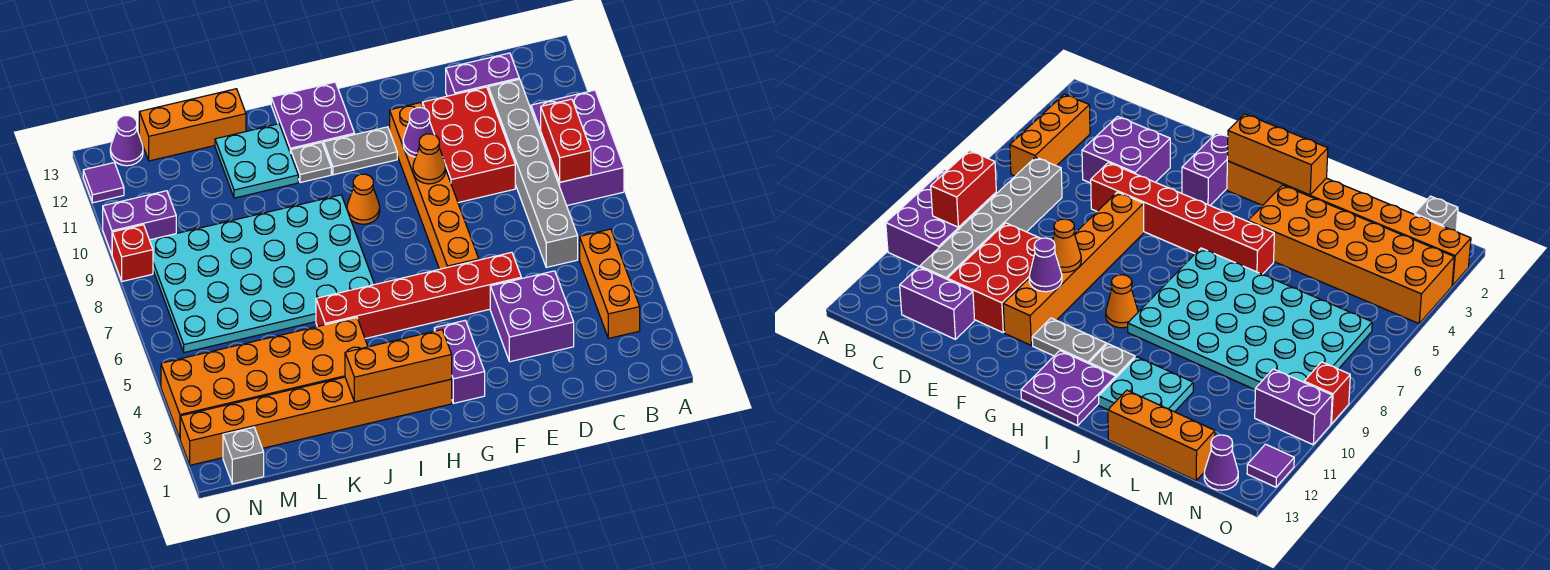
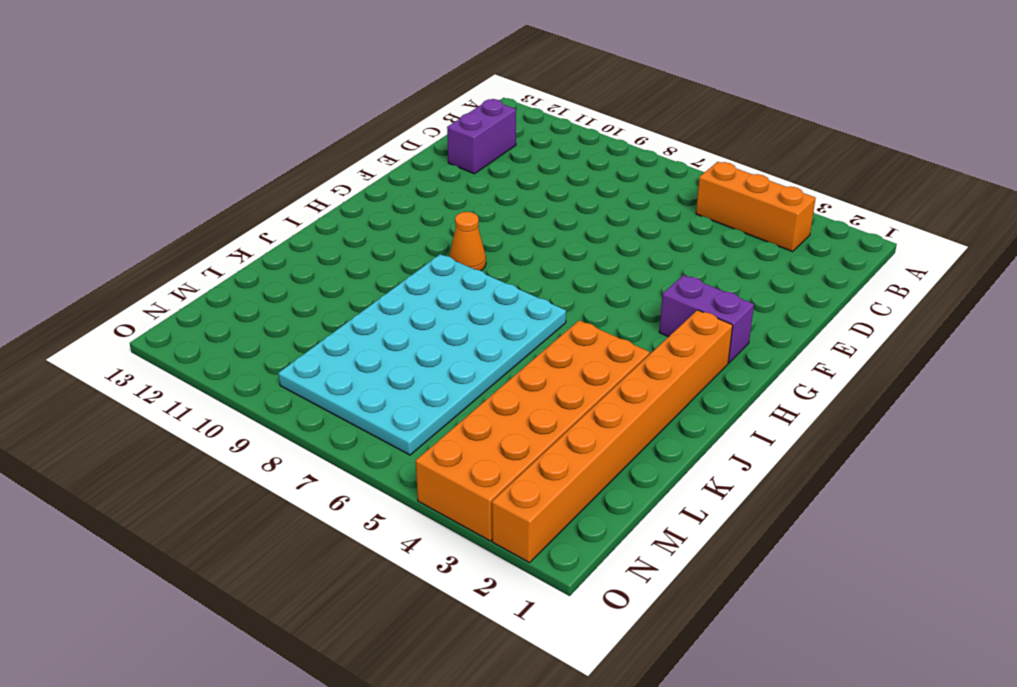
none -> purple brick A8:B10 level 1
none -> grey brick C6:C11 level 1
none -> purple brick D3:E4 level 1

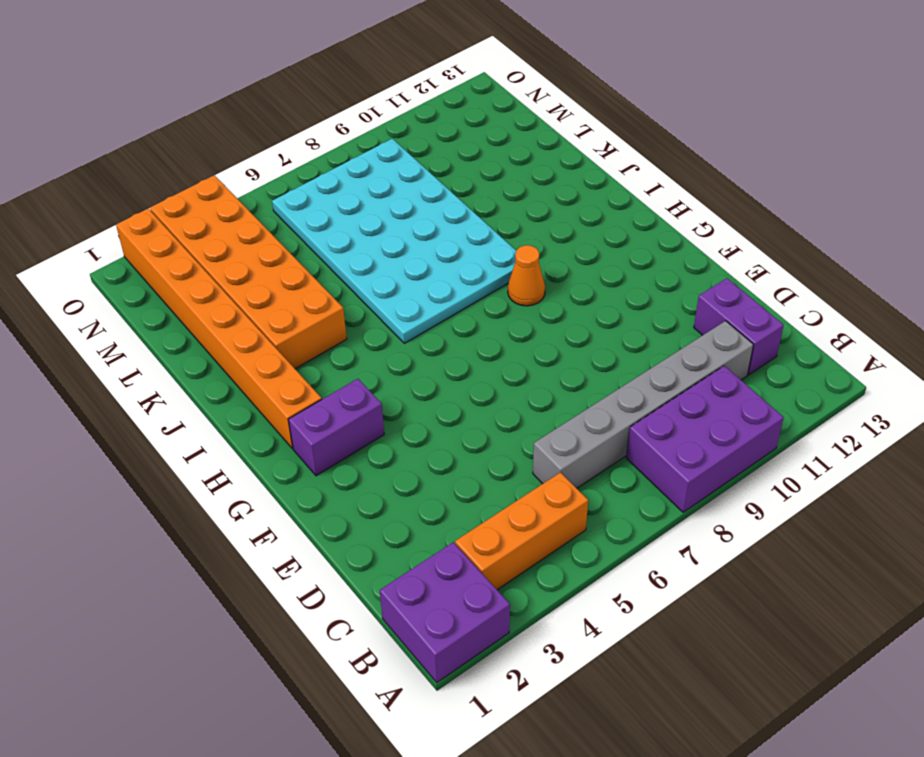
purple brick A1:B2 level 1 -> purple brick D3:E4 level 1
none -> red brick D9:E11 level 1
none -> red brick E5:J5 level 1
none -> orange brick F6:F11 level 1

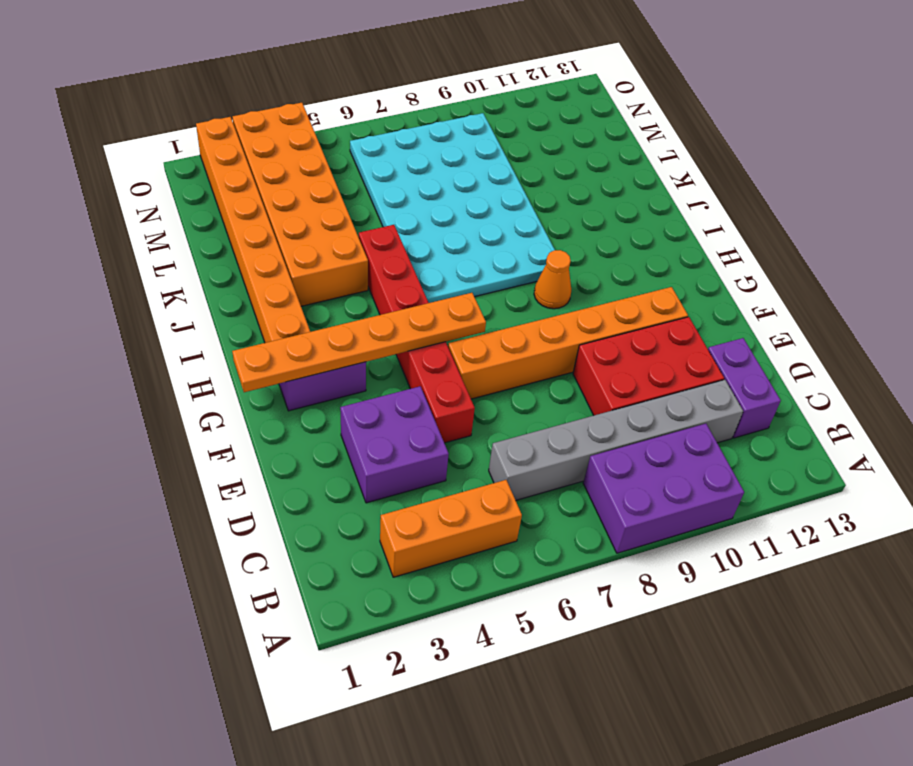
orange plate G1:G6 level 2 -> none
none -> grey plate G11:H11 level 1
none -> purple plate H12:I13 level 1
none -> grey plate I11 level 1

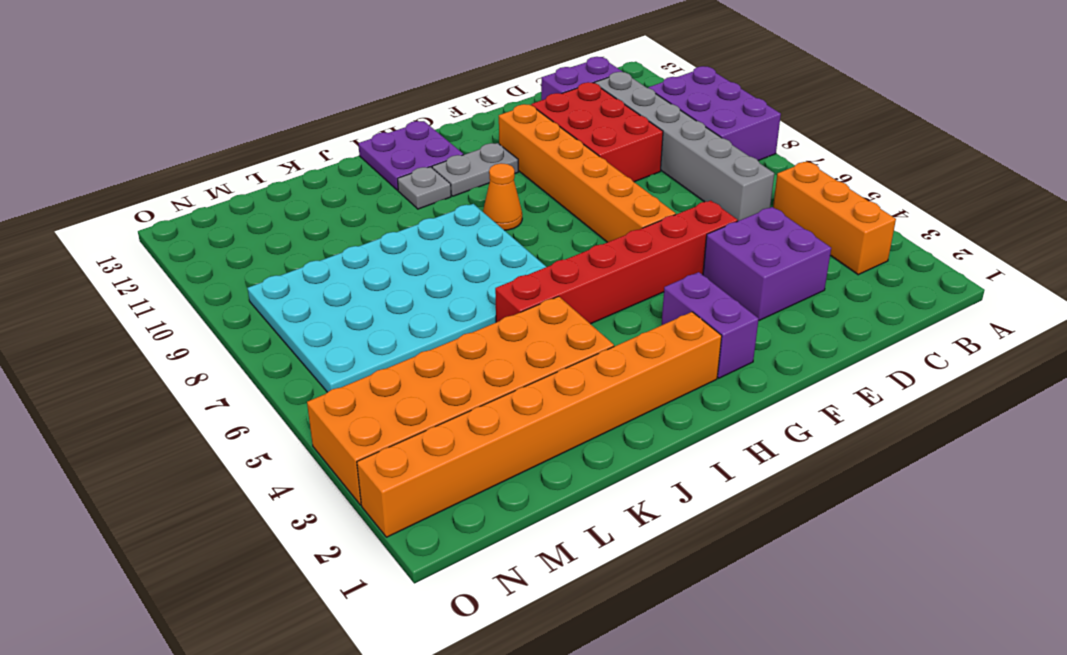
none -> cyan plate J11:K12 level 1
none -> orange brick K13:M13 level 1
none -> grey brick N1 level 1

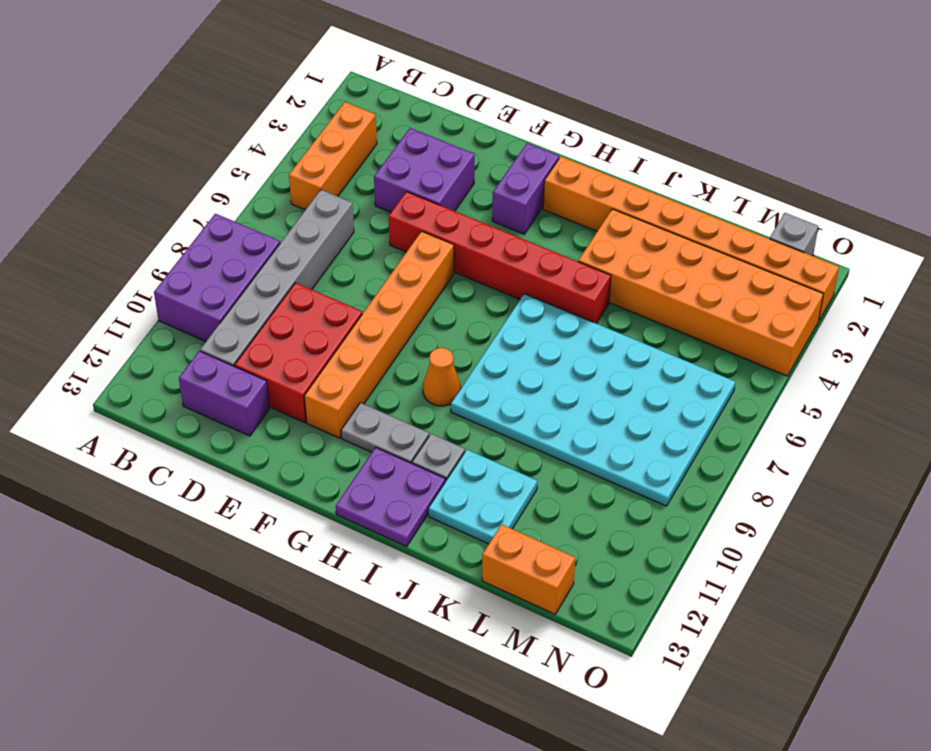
orange brick L13:M13 level 1 -> orange brick K13:M13 level 1
none -> purple brick N10:O10 level 1
none -> purple cone N13 level 1
none -> red brick O9 level 1

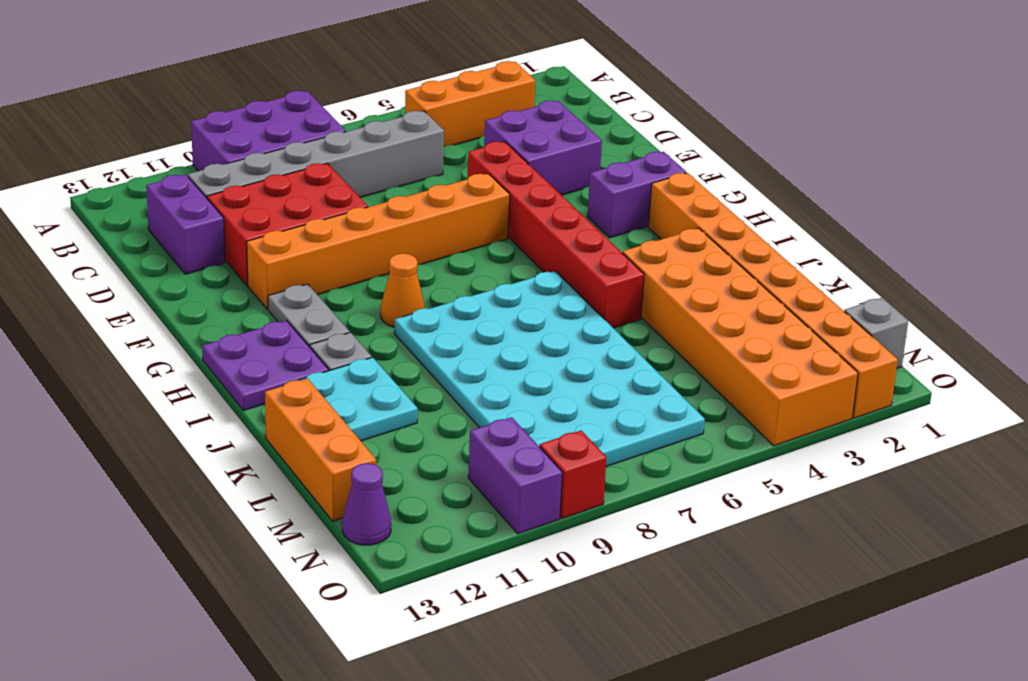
none -> purple tile O12 level 1
none -> red brick B8:B9 level 2
none -> orange cone F9 level 2

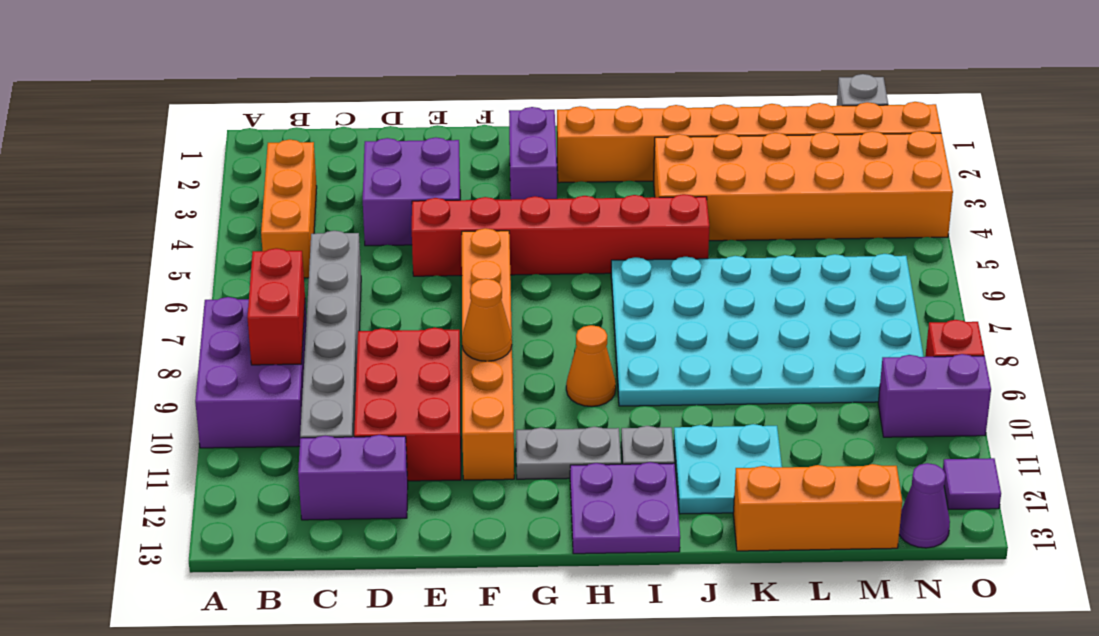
none -> purple cone F10 level 2
none -> orange brick H2:J2 level 2

